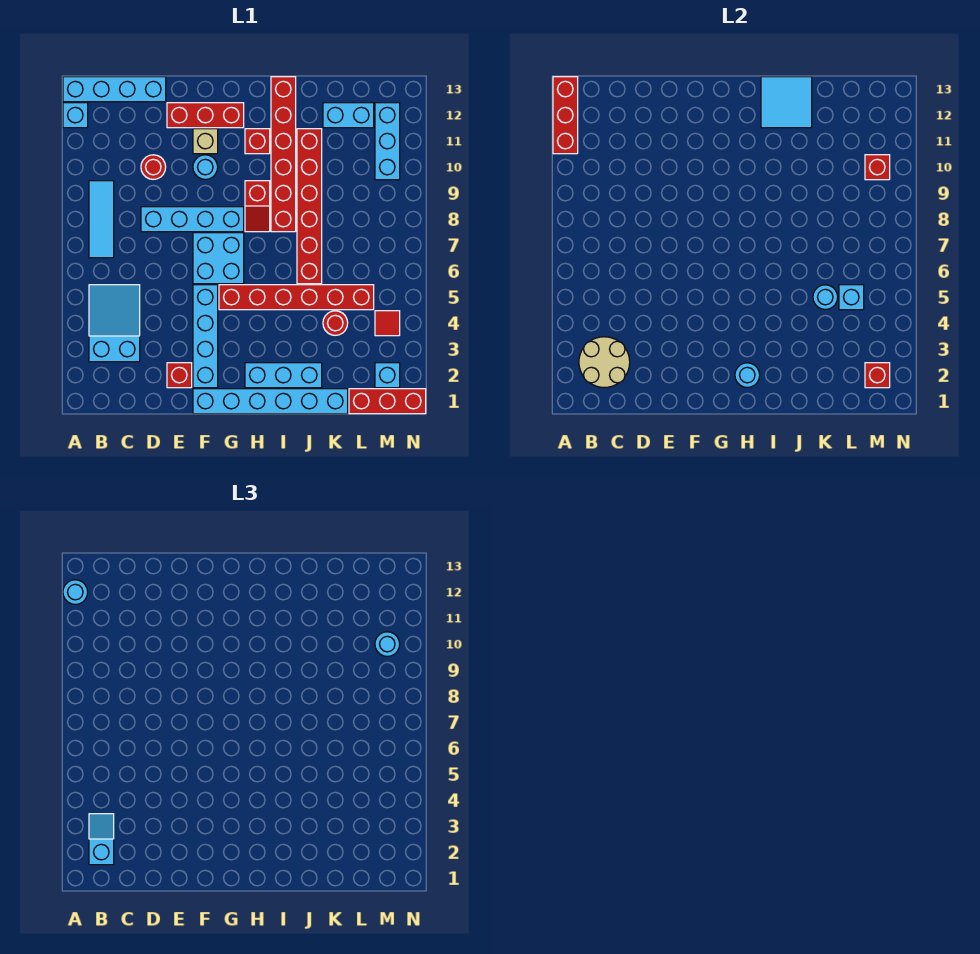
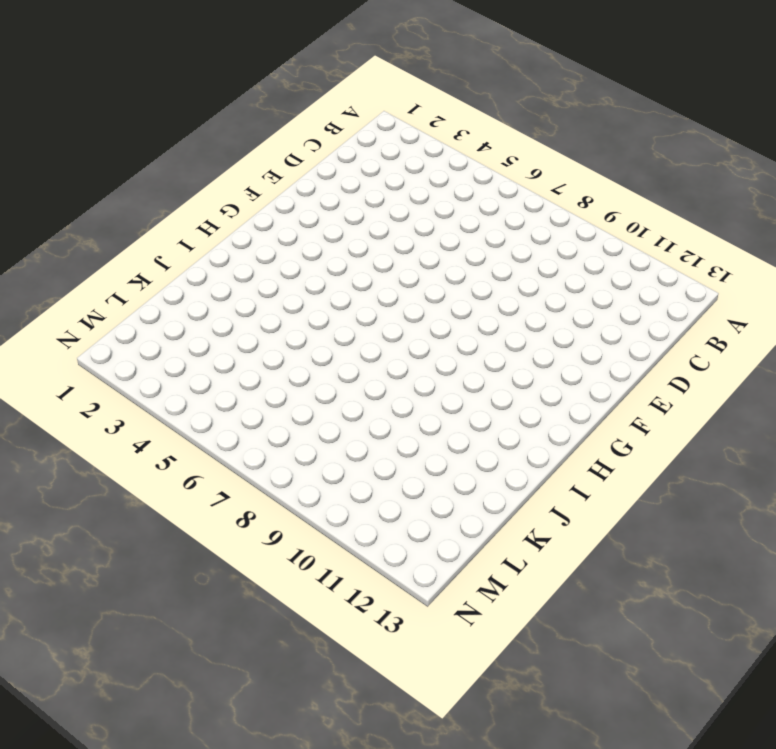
none -> cyan brick A12 level 1
none -> cyan brick A13:D13 level 1
none -> cyan slope B3:C5 level 1 top 3
none -> cyan tile B7:B9 level 1

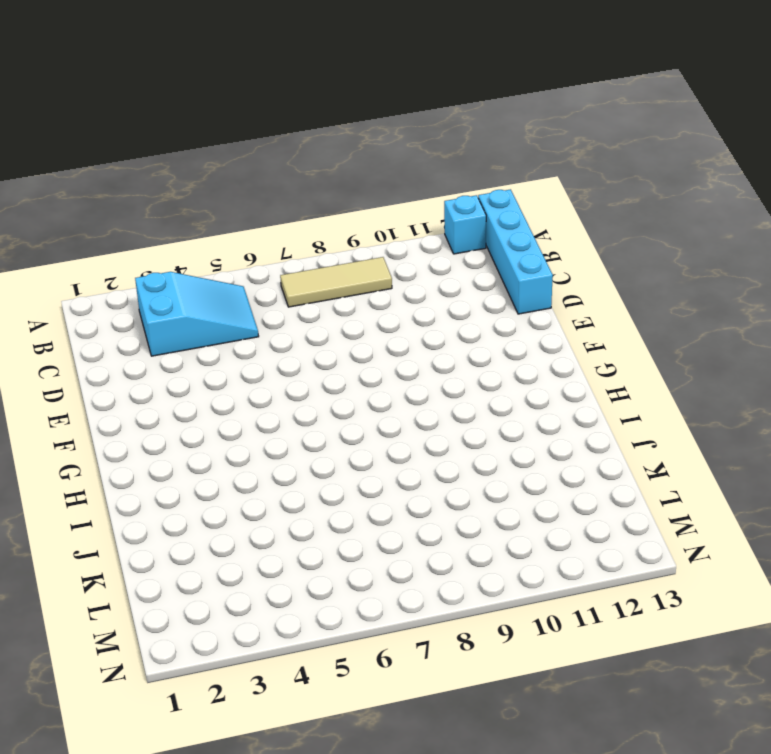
tan tile B7:B9 level 1 -> cyan tile B7:B9 level 1
none -> cyan brick D8:G8 level 1
none -> red round brick D10 level 1
none -> red brick E2 level 1
none -> red brick E12:G12 level 1

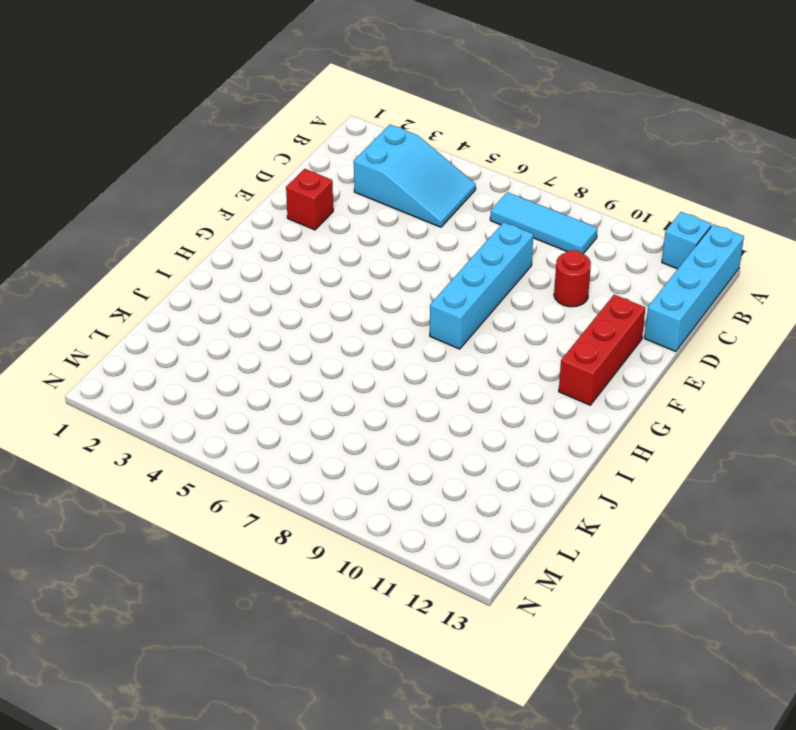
none -> cyan brick F1:K1 level 1
none -> cyan brick F2:F5 level 1
none -> cyan brick F6:G7 level 1
none -> cyan round brick F10 level 1

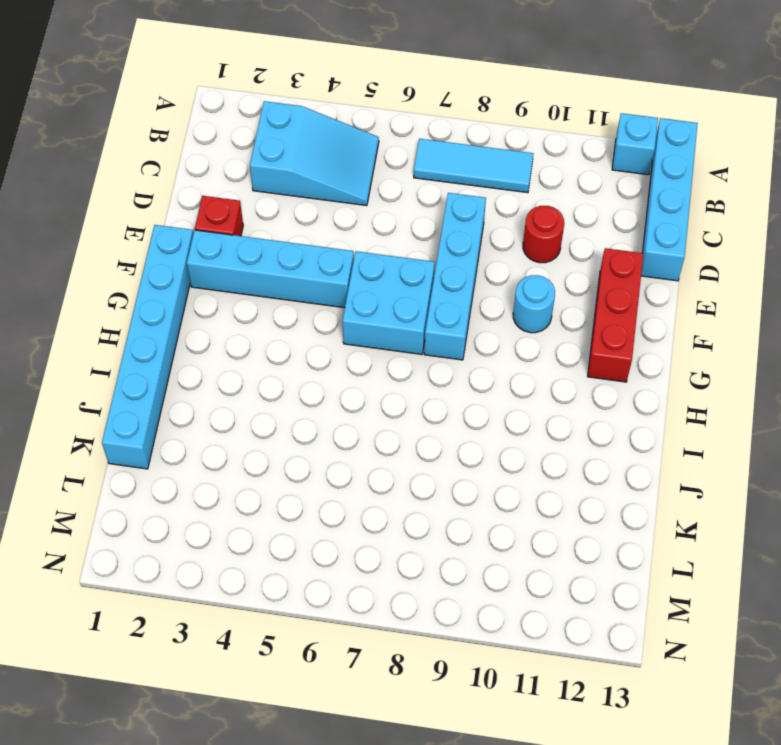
none -> tan brick F11 level 1
none -> red brick G5:L5 level 1
none -> cyan brick H2:J2 level 1
none -> red slope H8:H9 level 1 top 9

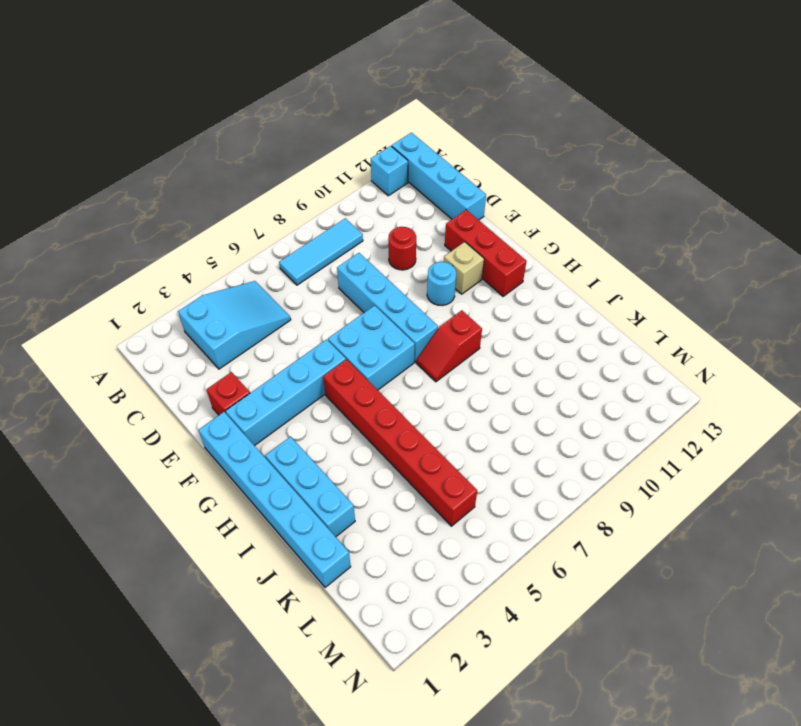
none -> red brick H11 level 1
none -> red brick I8:I13 level 1
none -> red brick J6:J11 level 1
none -> red round brick K4 level 1

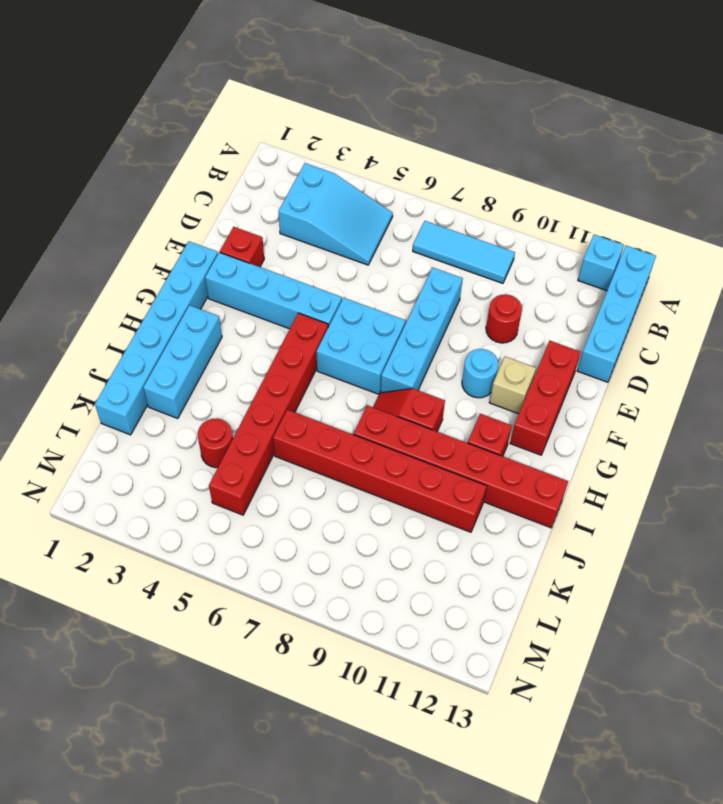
none -> cyan brick K12:L12 level 1
none -> red brick L1:N1 level 1
none -> cyan brick M2 level 1
none -> red tile M4 level 1

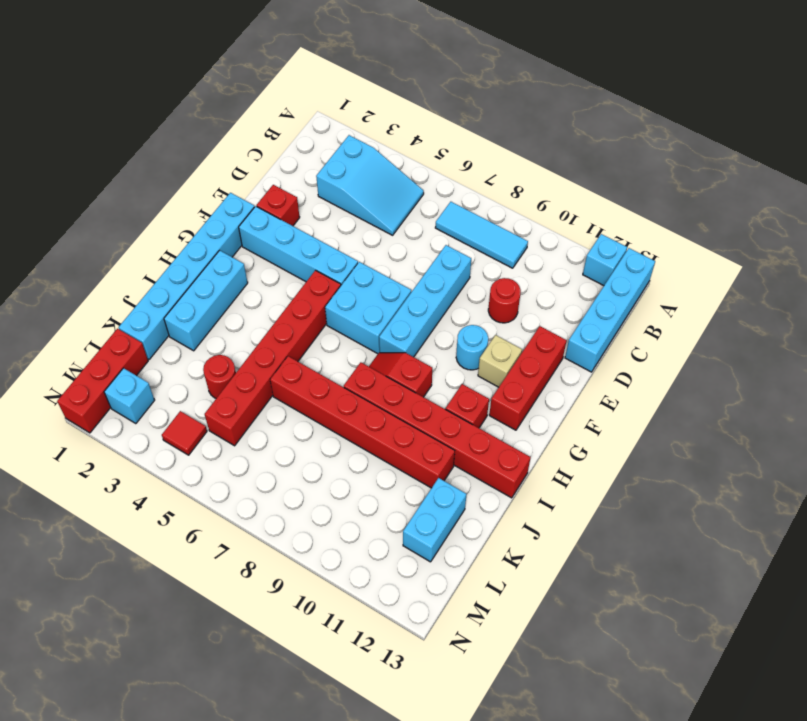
none -> cyan brick M10:M12 level 1
none -> red brick A11:A13 level 2
none -> tan round brick B2:C3 level 2
none -> cyan round brick H2 level 2

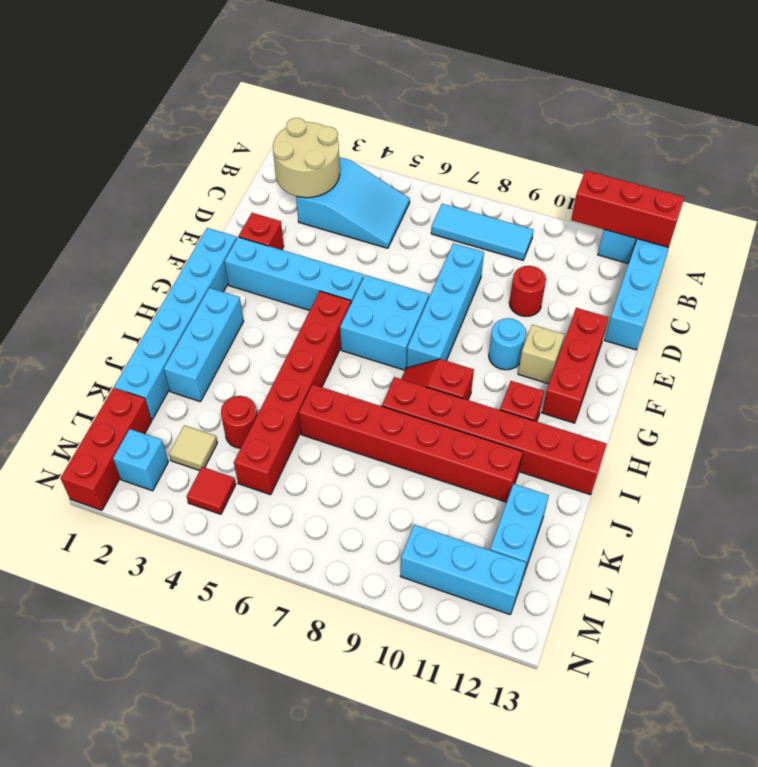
tan tile L3 level 1 -> none
none -> cyan round brick H2 level 2
none -> cyan tile I12:J13 level 2
none -> cyan round brick K5 level 2
none -> cyan brick L5 level 2

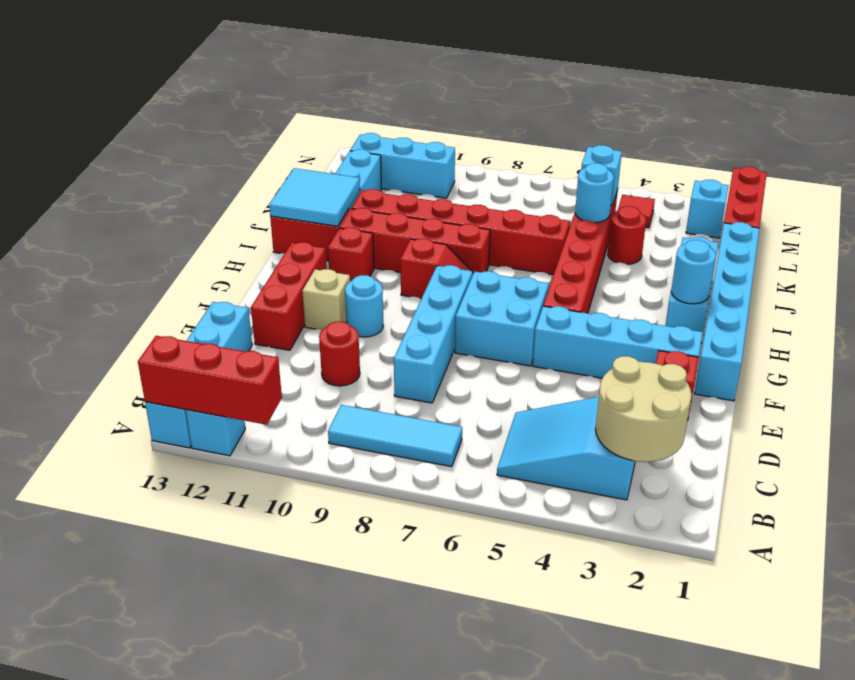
none -> red brick M2 level 2
none -> red brick M10 level 2
none -> cyan round brick A12 level 3
none -> cyan slope B2:B3 level 3 top 2

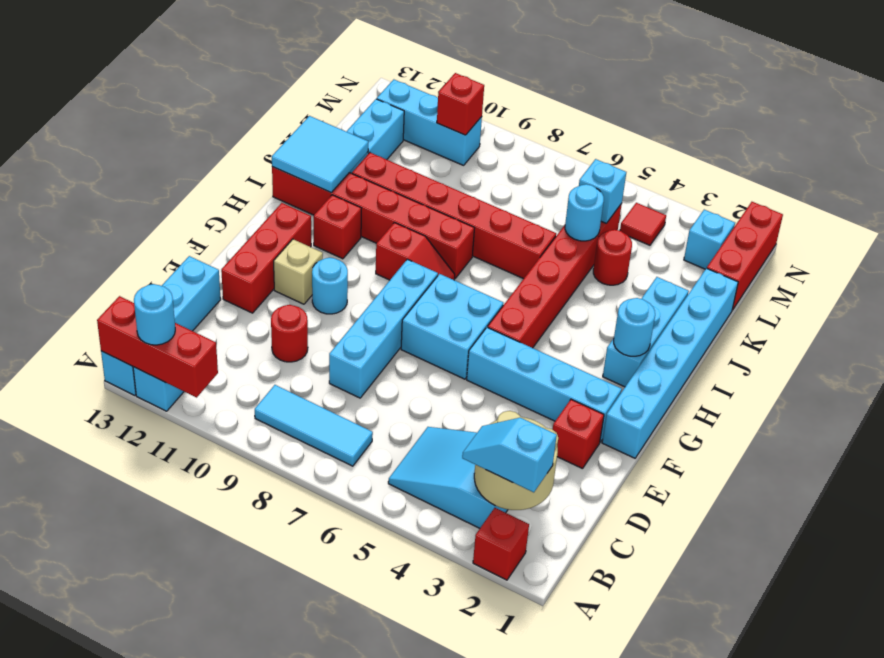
red brick A2 level 1 -> red brick M2 level 2
none -> cyan round brick M10 level 3

